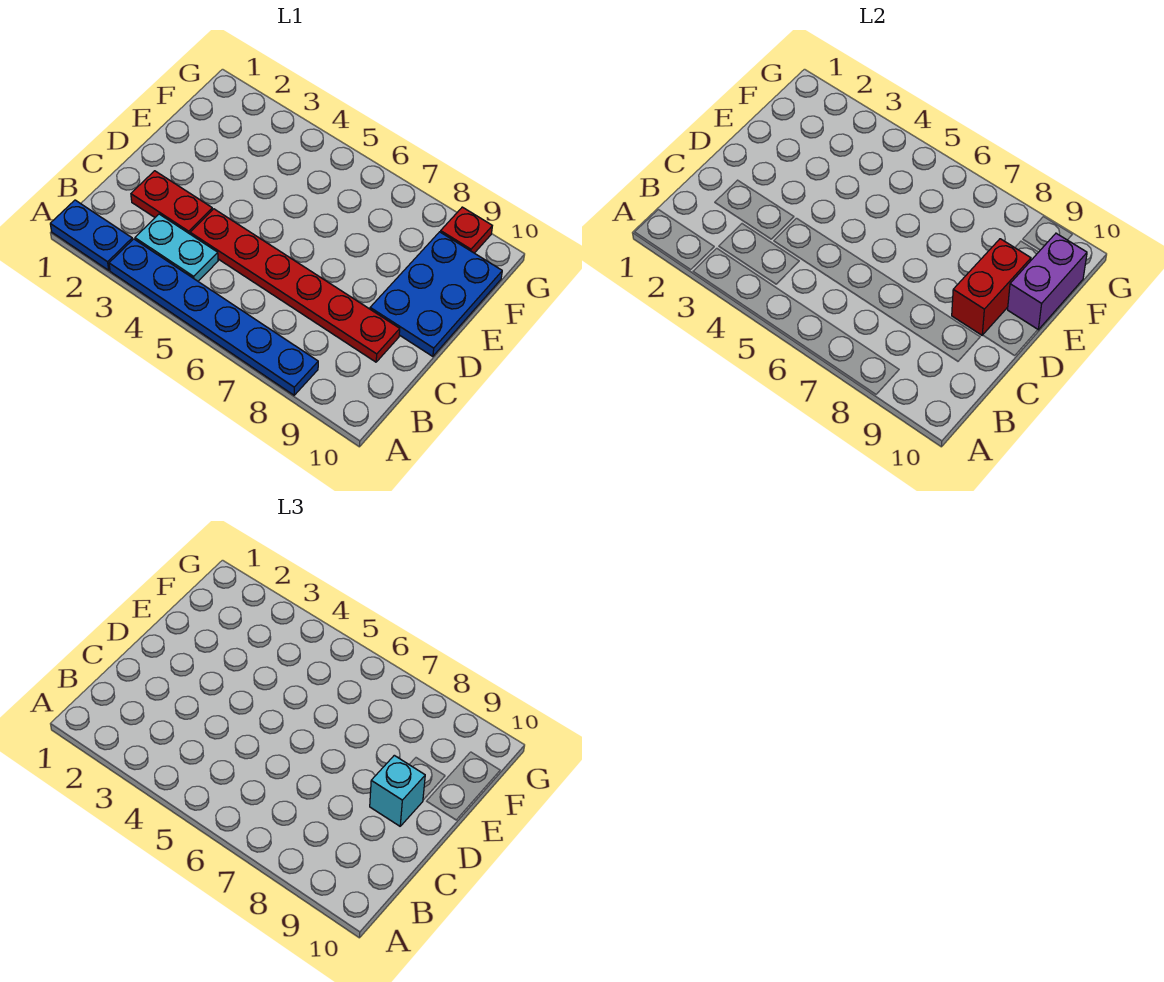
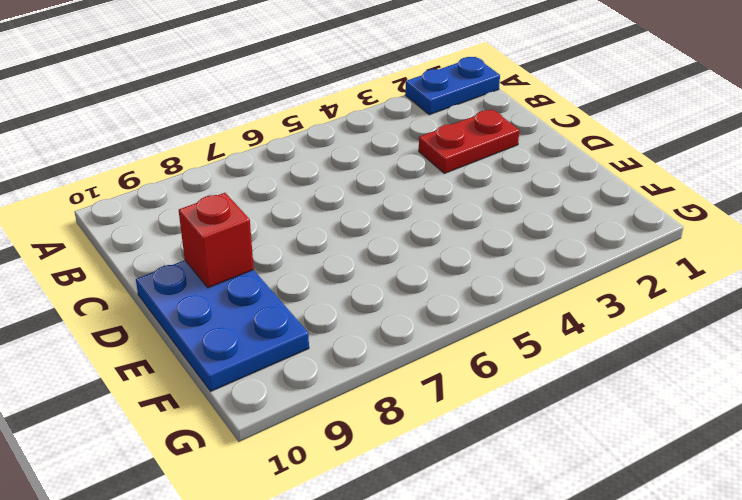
red brick D9 level 2 -> red brick D9:E9 level 2
none -> blue plate A3:A8 level 1
none -> cyan plate B3:B4 level 1

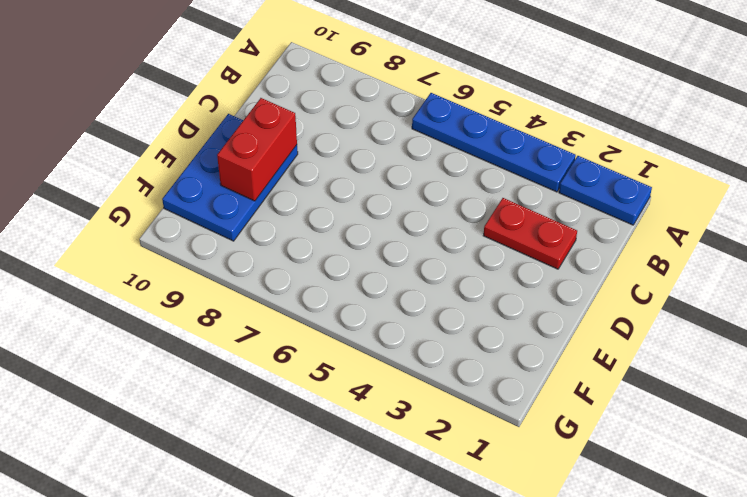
blue plate A3:A6 level 1 -> blue plate A3:A8 level 1
none -> cyan plate B3:B4 level 1
none -> red plate C4:C9 level 1

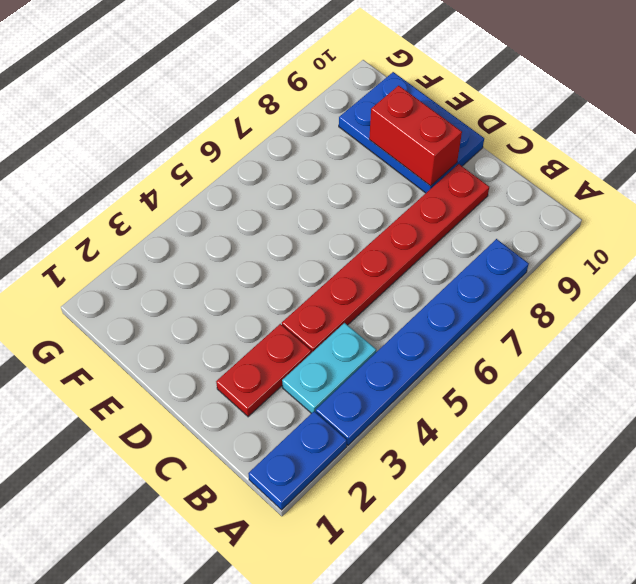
none -> red plate G9 level 1
none -> purple brick E10:F10 level 2

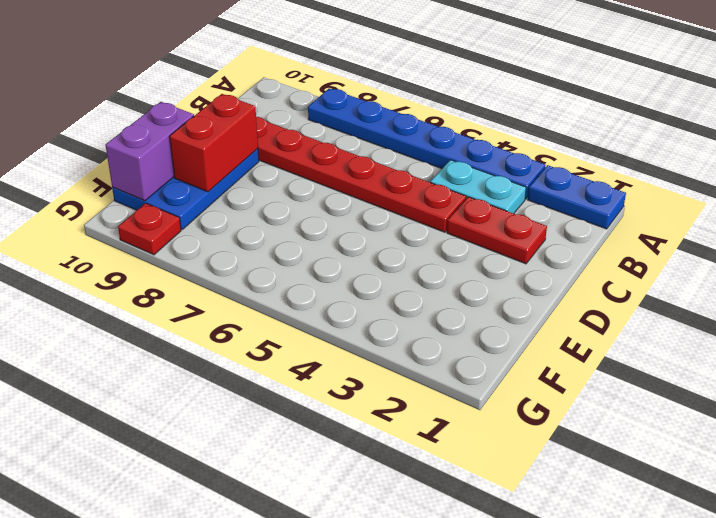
none -> cyan brick D9 level 3

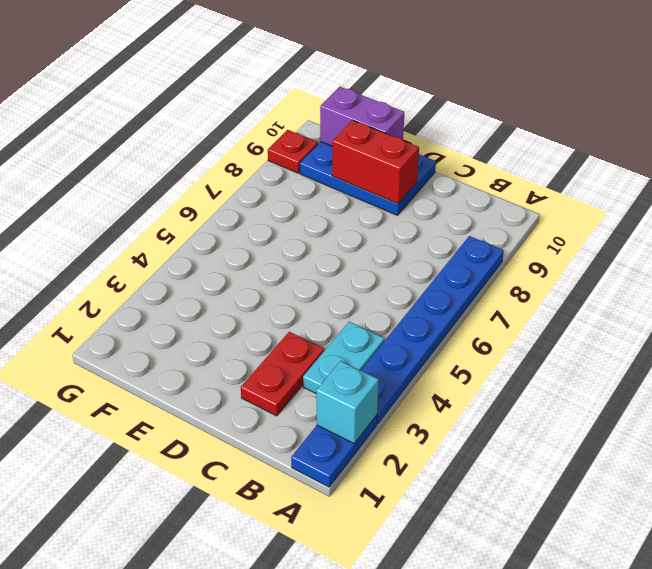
cyan brick A2 level 2 -> cyan brick D9 level 3
none -> red plate C4:C9 level 1

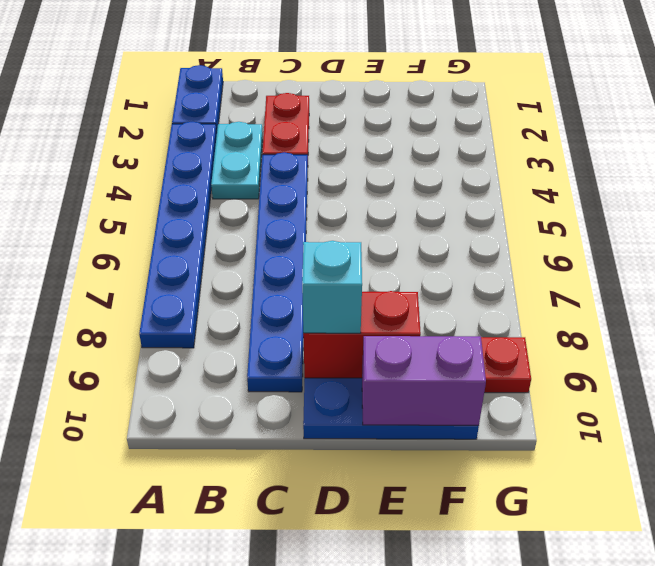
blue plate C4:C9 level 1 -> red plate C4:C9 level 1

